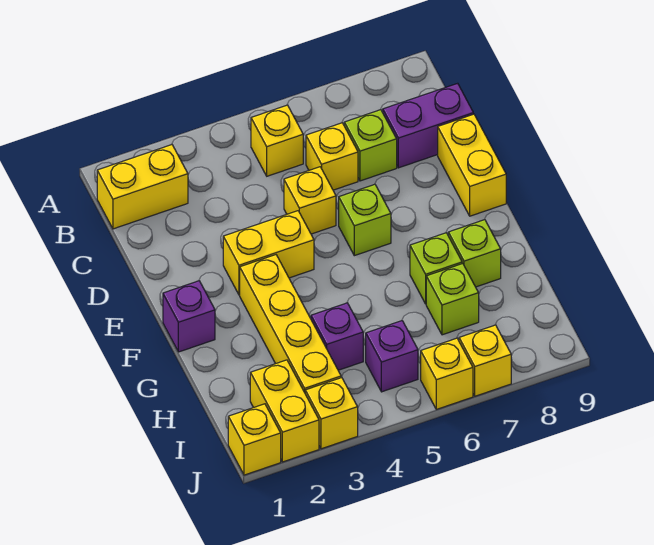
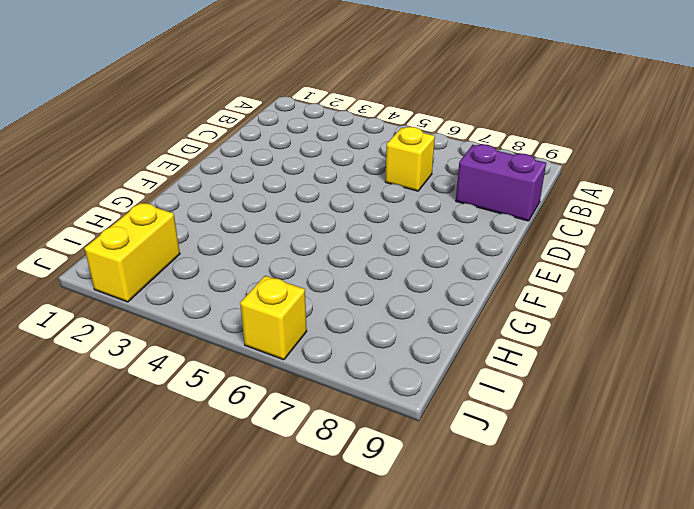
none -> yellow brick B1:B2 level 1
none -> yellow brick B5 level 1
none -> lime brick C7 level 1

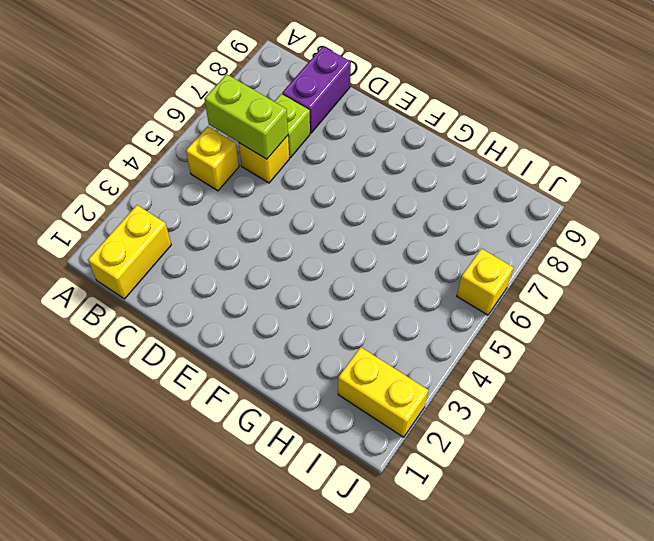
lime brick B6:C6 level 2 -> none
none -> yellow brick D5 level 1
none -> yellow brick D9:E9 level 1
none -> yellow brick E3:E4 level 1

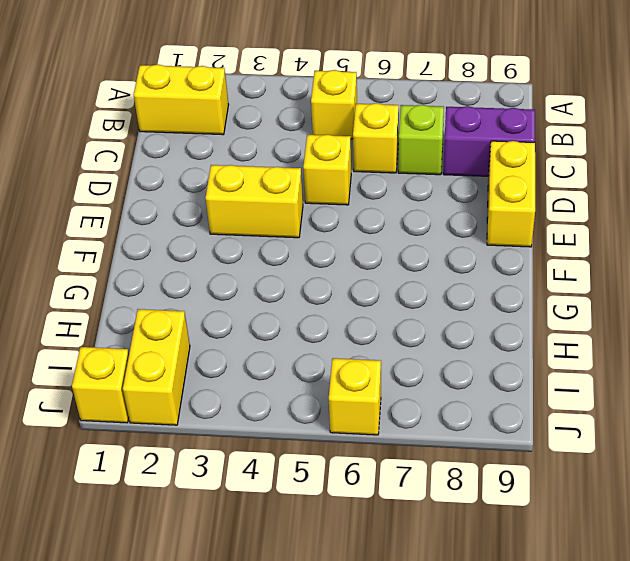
none -> lime brick E6 level 1
none -> purple brick F1 level 1
none -> yellow brick F3:I3 level 1

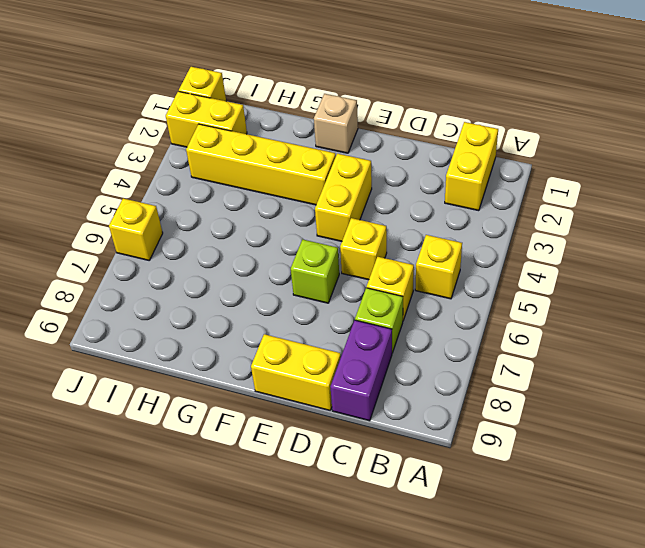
tan brick F1 level 1 -> purple brick F1 level 1
none -> lime brick G7 level 1
none -> lime brick G8 level 1
none -> purple brick H4 level 1

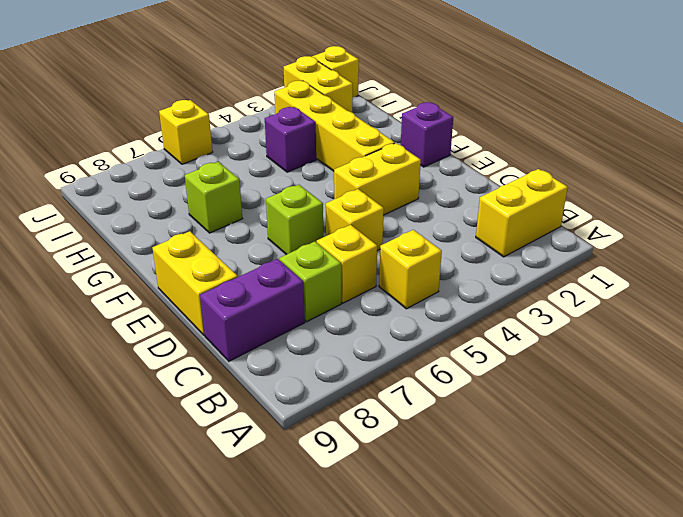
none -> lime brick G8 level 1
none -> lime brick H7 level 1
none -> purple brick I5 level 1

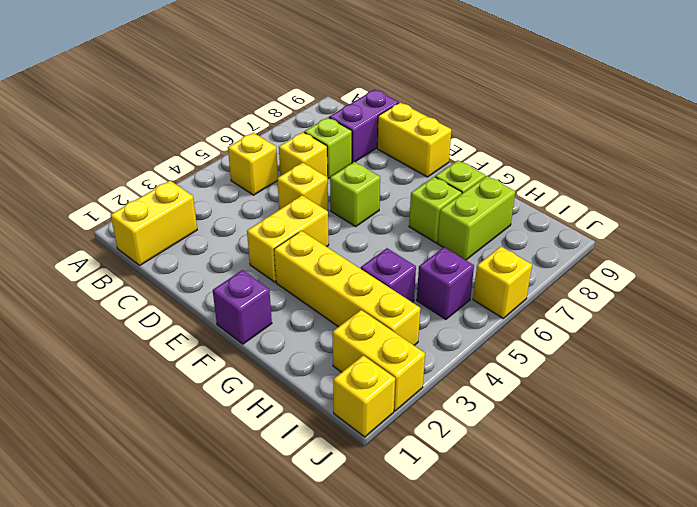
lime brick H7:H8 level 1 -> lime brick H7 level 1
none -> yellow brick J3 level 1
none -> yellow brick J7 level 1

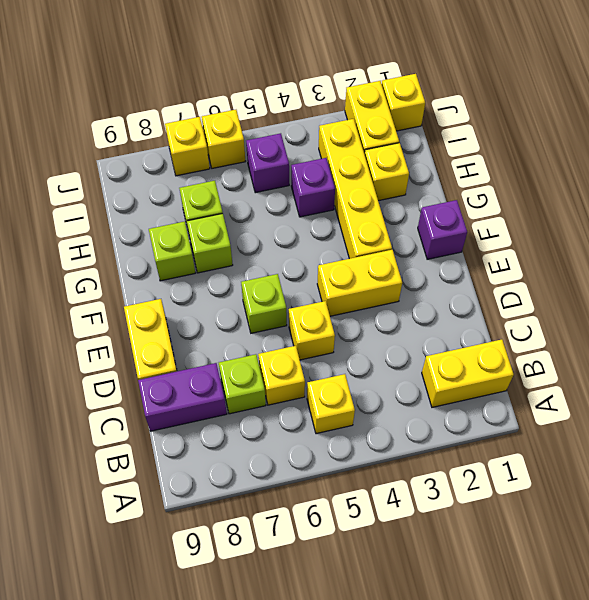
yellow brick H2 level 1 -> yellow brick J3 level 1

